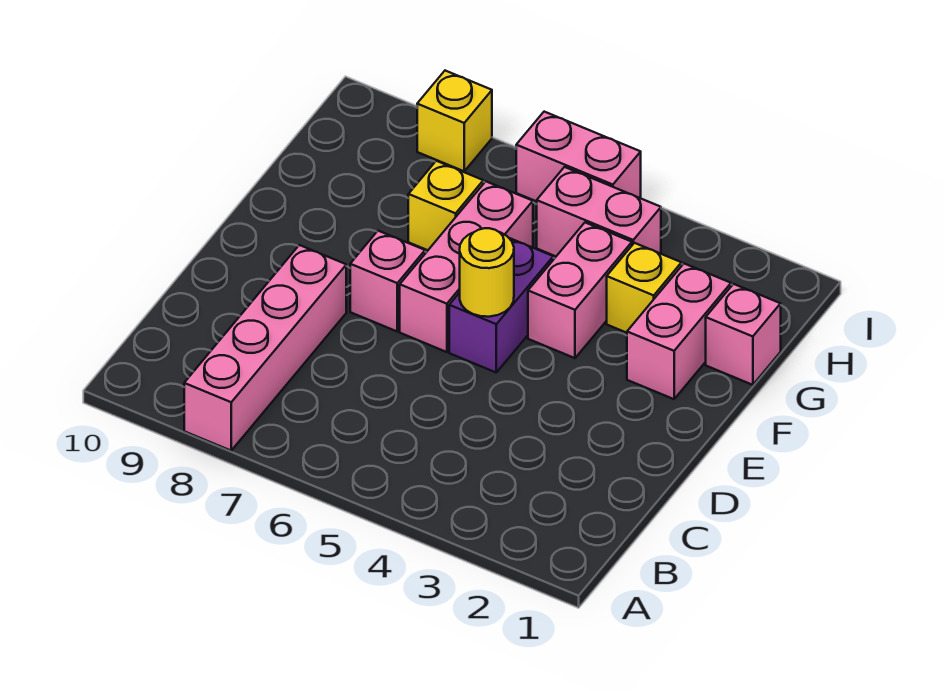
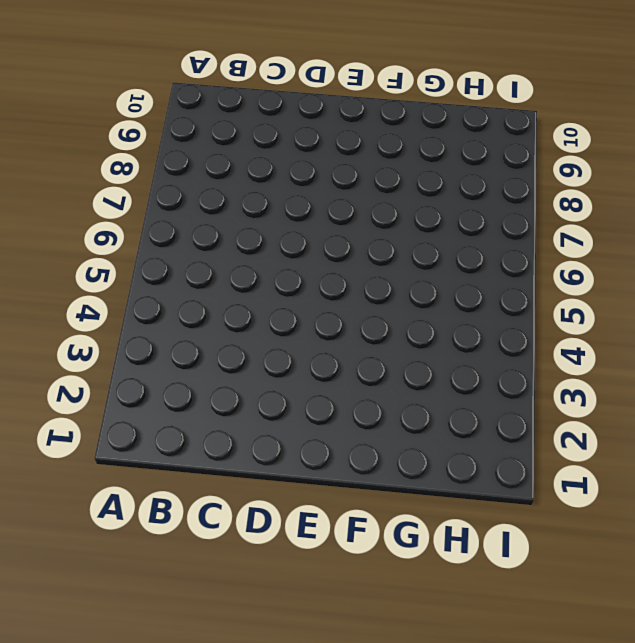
none -> pink brick A8:D8 level 1
none -> purple brick E5:F5 level 1
none -> pink brick E6:G6 level 1

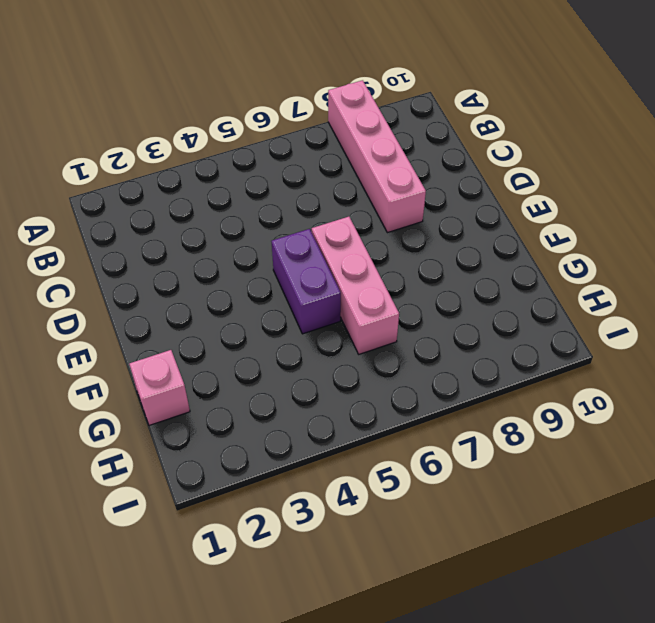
none -> pink brick E7 level 1
none -> pink brick F2:G2 level 1
none -> pink brick F4:G4 level 1

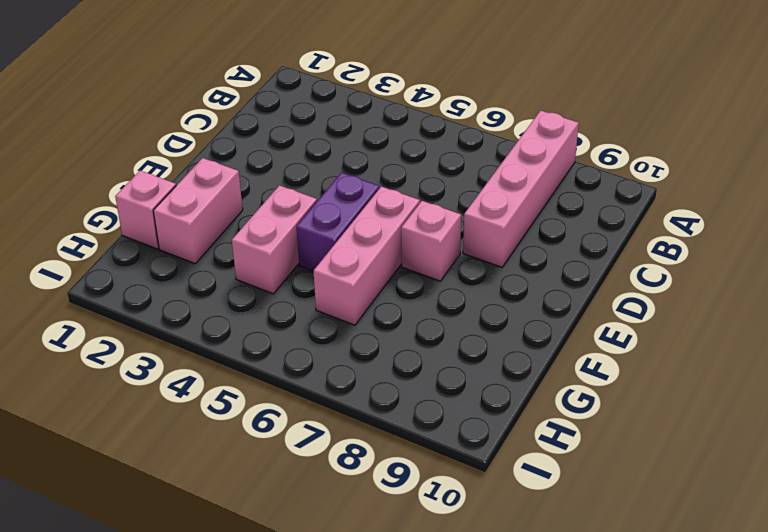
none -> yellow brick G3 level 1
none -> yellow brick G7 level 1
none -> pink brick H4:H5 level 1

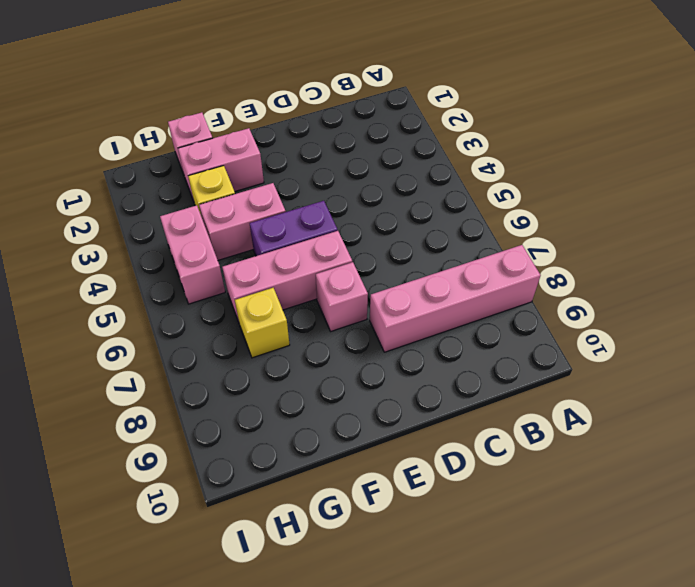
none -> pink brick I5:I6 level 1
none -> yellow brick I8 level 1
none -> yellow round brick E5 level 2

